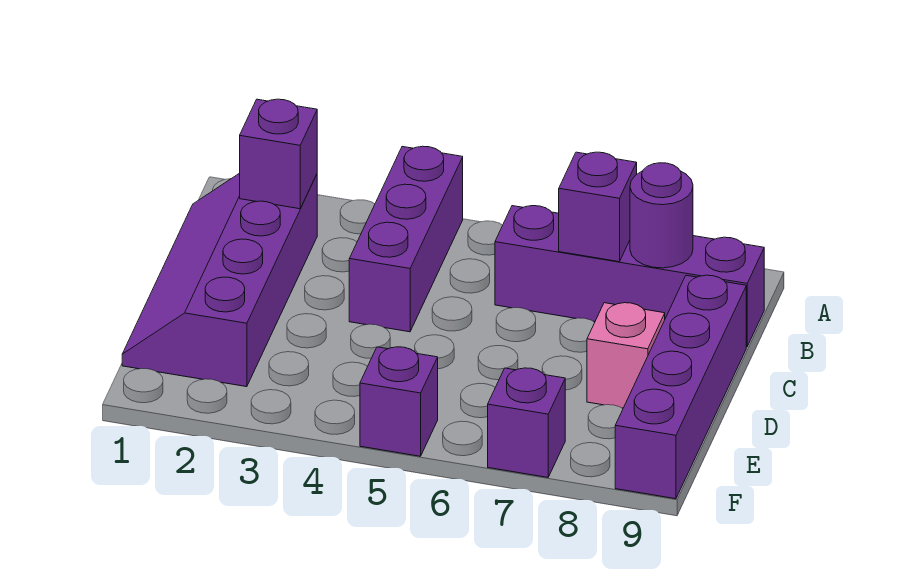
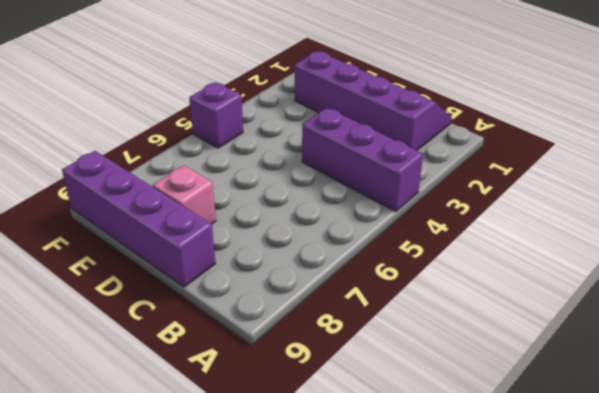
none -> purple brick B6:B9 level 1
none -> purple brick F7 level 1

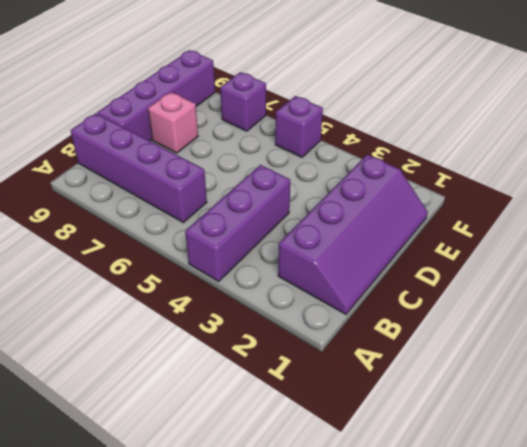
none -> purple brick B2 level 2
none -> purple brick B7 level 2

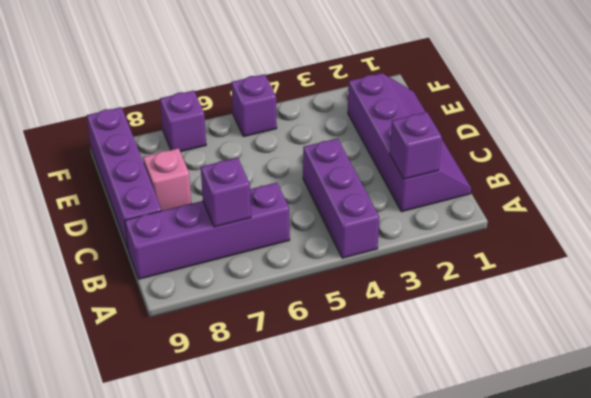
none -> purple round brick B8 level 2

